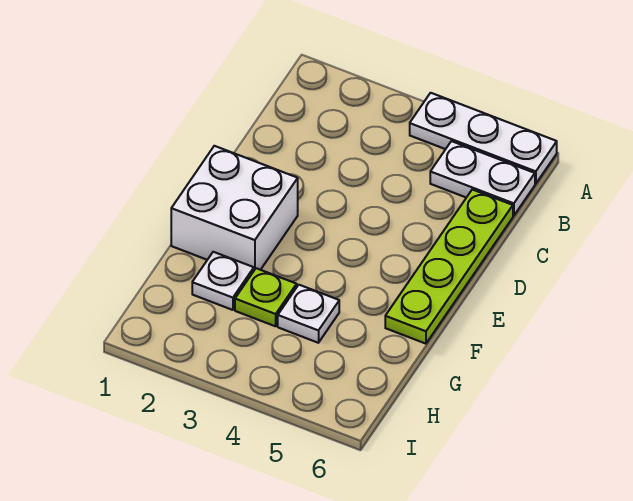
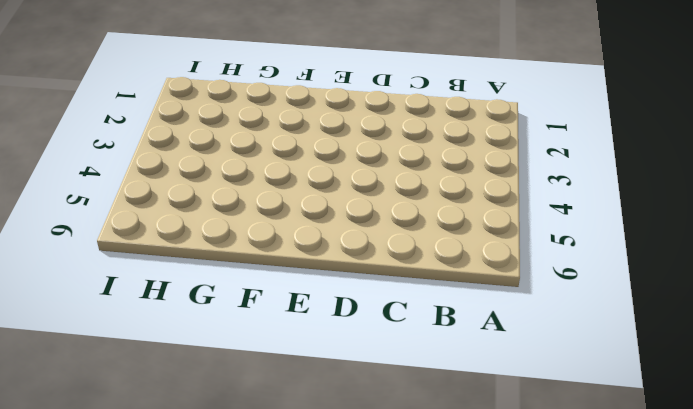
none -> white plate A4:A6 level 1
none -> white plate B5:B6 level 1

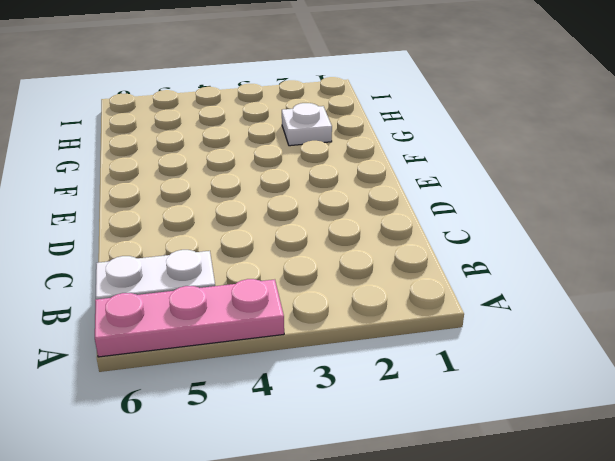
pink plate A4:A6 level 1 -> white plate A4:A6 level 1
none -> lime plate C6:F6 level 1
none -> white brick E1:F2 level 1

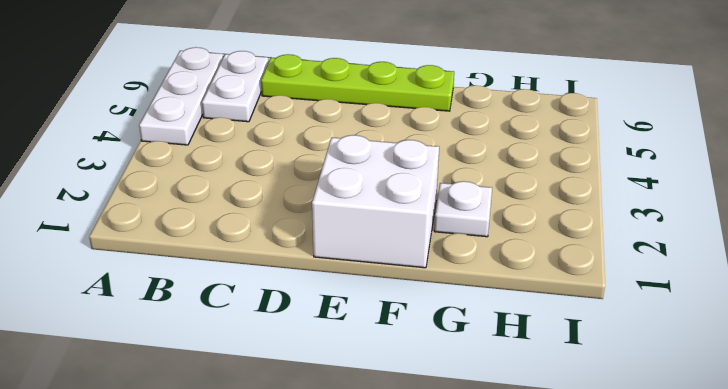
none -> lime plate G3 level 1
none -> white plate G4 level 1

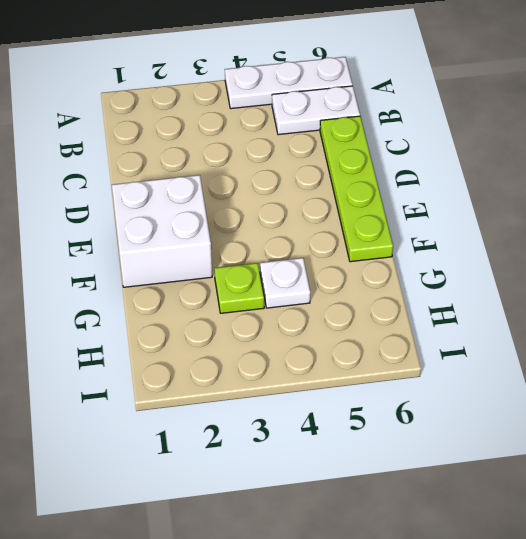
none -> white plate G2 level 1

